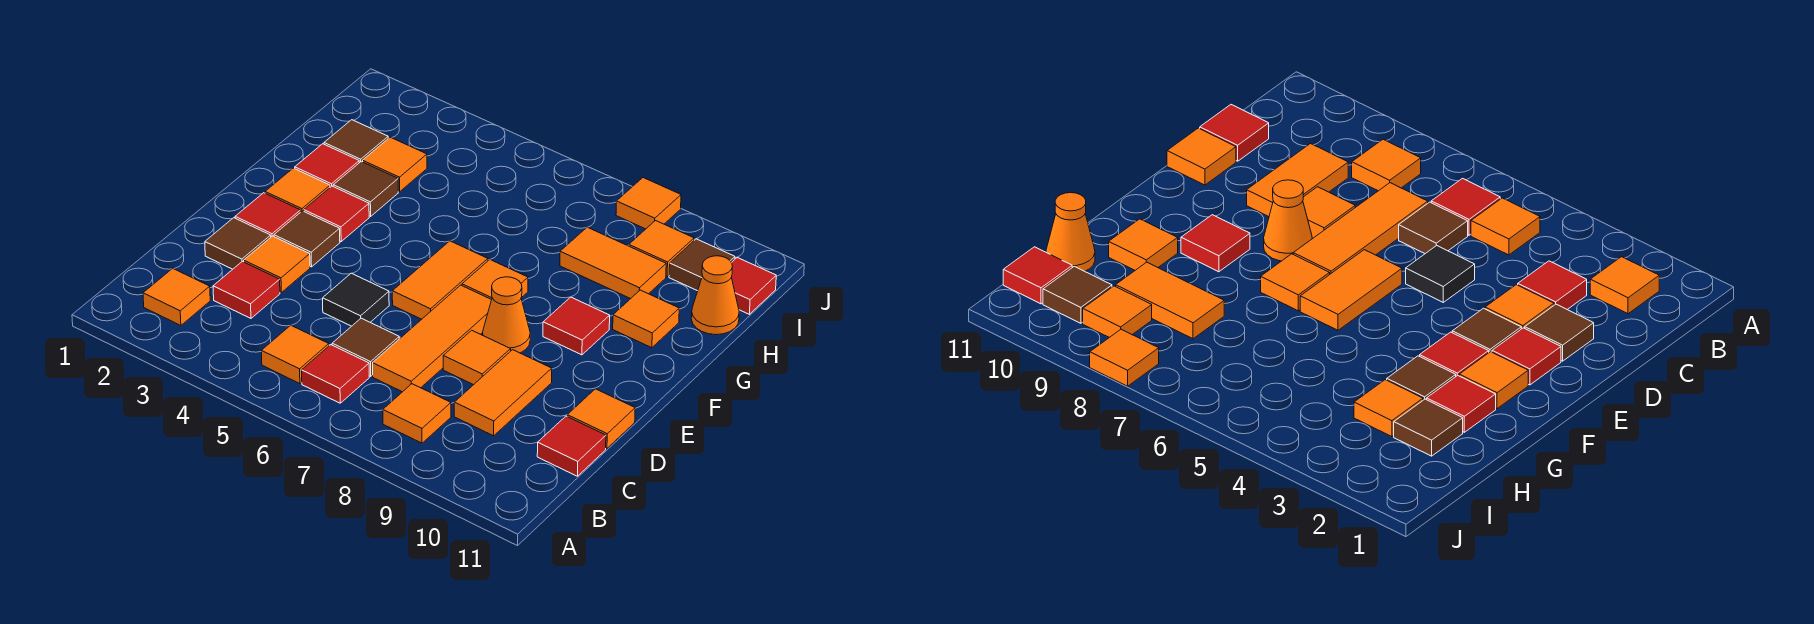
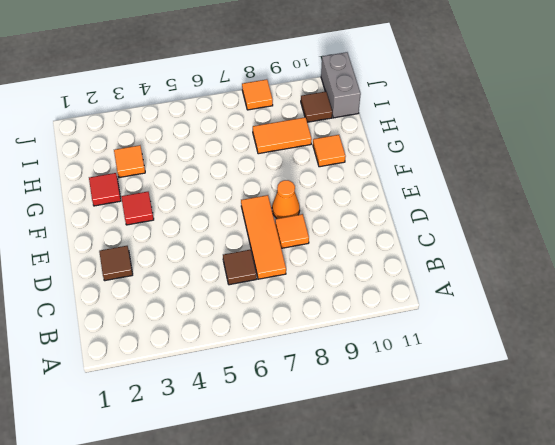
grey brick I11:J11 level 1 -> red tile I11 level 1
none -> orange tile B2 level 1
none -> orange tile B5 level 1
none -> red tile B6 level 1
none -> orange tile B8 level 1

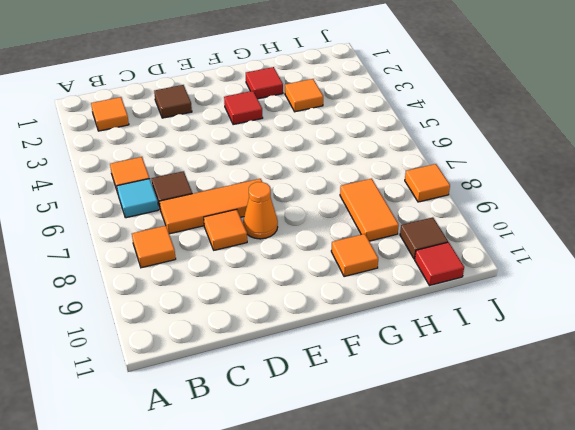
cyan tile B6 level 1 -> red tile B6 level 1
none -> red tile C3 level 1
none -> orange tile C9:D9 level 1
none -> red tile C11 level 1
none -> orange tile D3 level 1

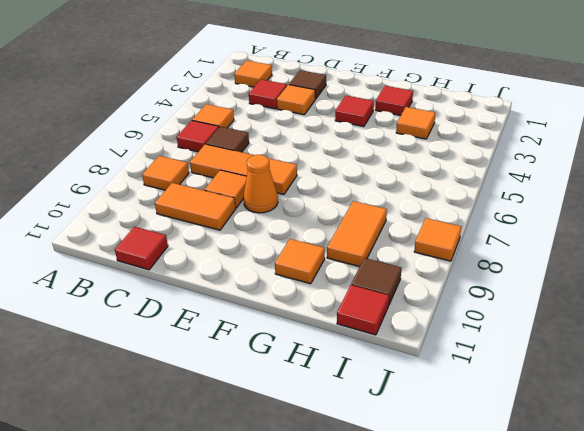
none -> black tile D5 level 1
none -> orange tile D11 level 1
none -> red tile E2 level 1
none -> brown tile E3 level 1

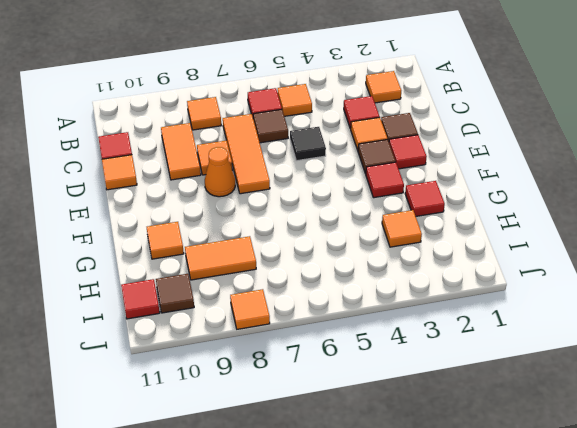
none -> orange tile E6:F6 level 1
none -> orange tile F2 level 1
none -> orange tile F7 level 1
none -> red tile F9 level 1

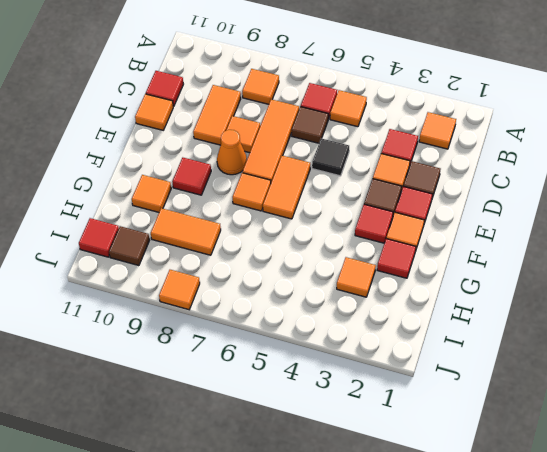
none -> brown tile G3 level 1
none -> brown tile H2 level 1
none -> orange cone H11 level 1
none -> orange tile I9 level 1

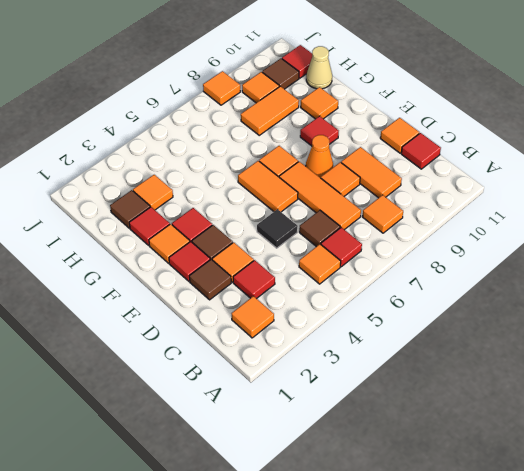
tan cone H11 level 1 -> orange cone H11 level 1
none -> brown tile G3 level 1

